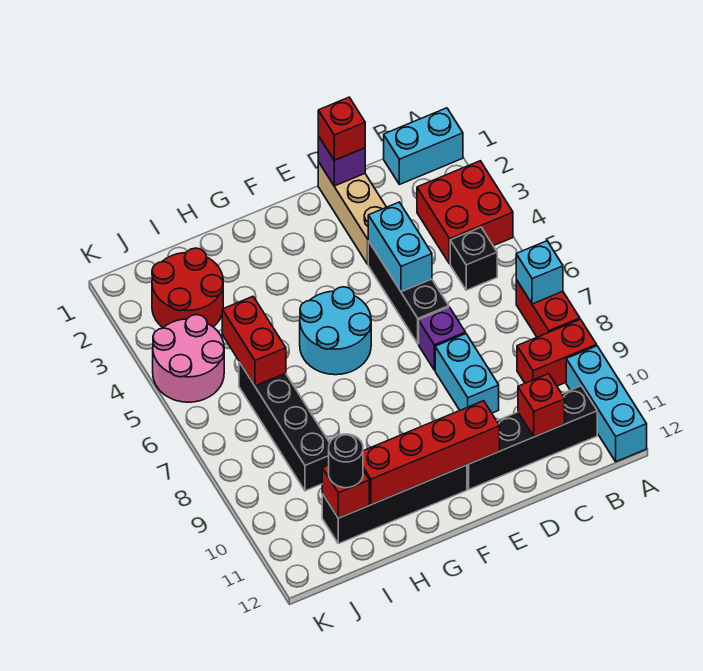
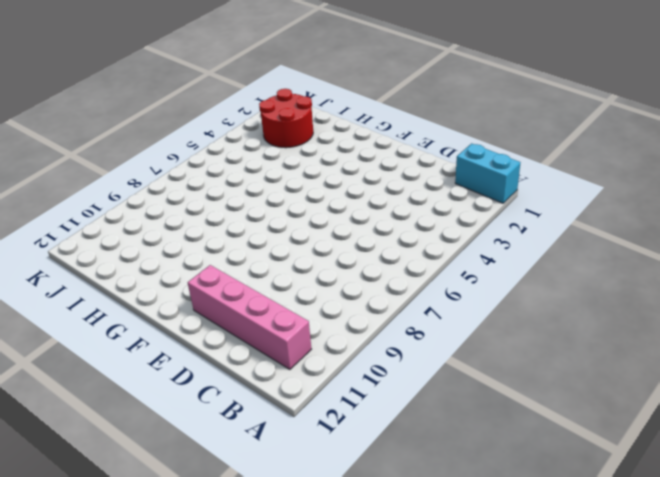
pink brick B11:E11 level 1 -> black brick B11:E11 level 1
none -> red brick A3:B4 level 1
none -> red brick A7:A8 level 1
none -> red brick A9:B9 level 1

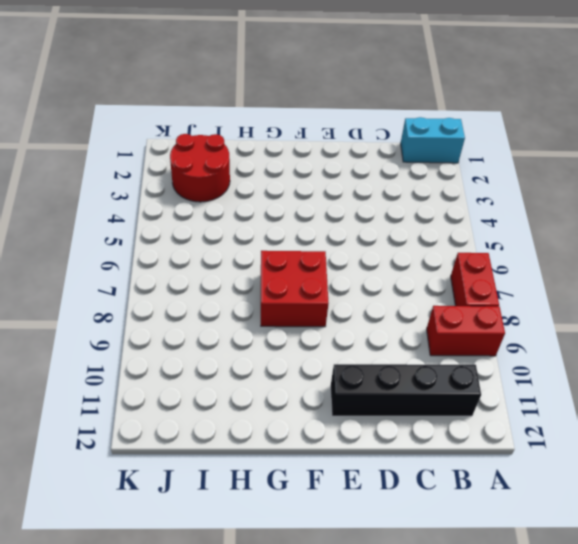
red brick F7:G8 level 1 -> red brick A3:B4 level 1
none -> cyan brick A10:A12 level 1
none -> black brick B5 level 1
none -> tan brick D1:D3 level 1

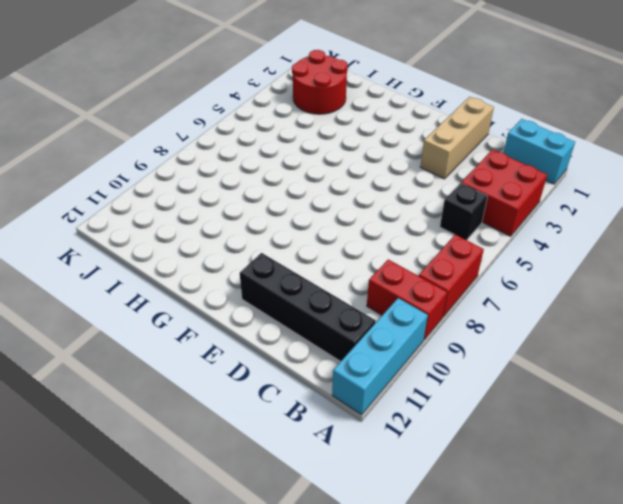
none -> black brick D4:D6 level 1
none -> purple brick D7 level 1
none -> cyan brick D8:D9 level 1

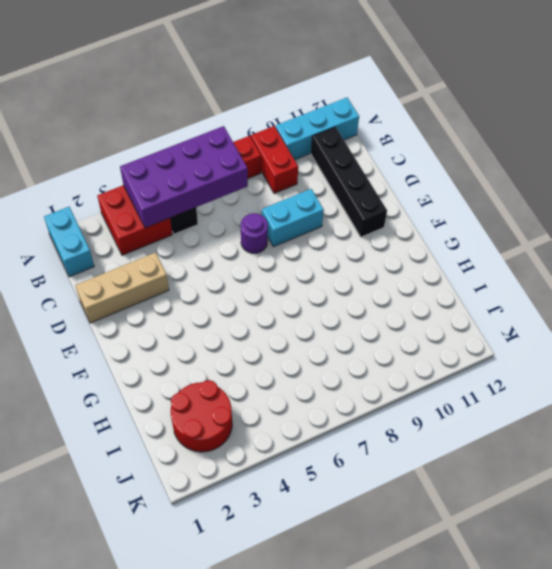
purple brick A4:B7 level 2 -> cyan brick A7 level 2
purple round brick D7 level 1 -> purple brick D7 level 1
none -> black brick D4:D6 level 1
none -> cyan round brick F5:G6 level 1
none -> black brick F11:I11 level 1

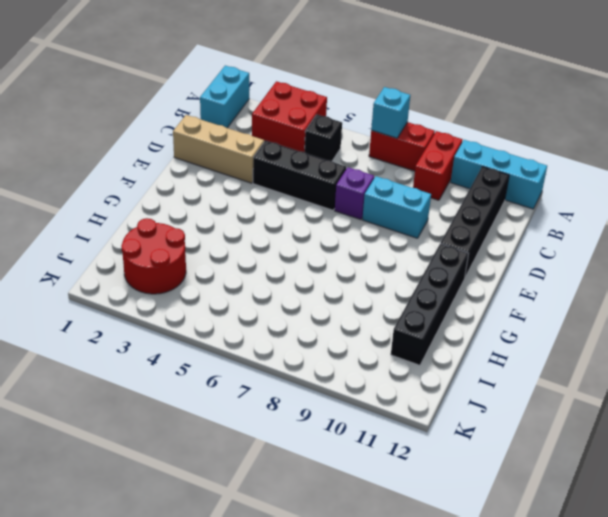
none -> cyan round brick F5:G6 level 1
none -> black brick I6:I9 level 1
none -> pink round brick J4:K5 level 1

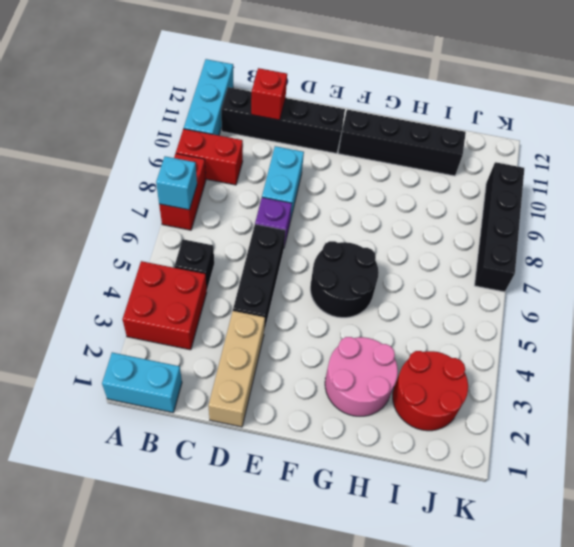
black round brick F5:G6 level 1 -> cyan round brick F5:G6 level 1
pink round brick G2:H3 level 1 -> pink round brick J4:K5 level 1
black brick K7:K10 level 1 -> black brick I6:I9 level 1
none -> purple brick D1 level 2
none -> cyan brick D4:D5 level 2
none -> red brick E11:H11 level 2

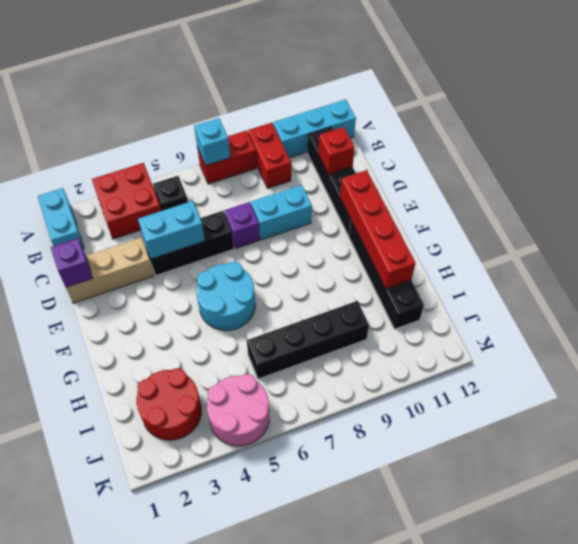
none -> red brick I5:I6 level 2
none -> red brick I11 level 2
none -> red brick D1 level 3

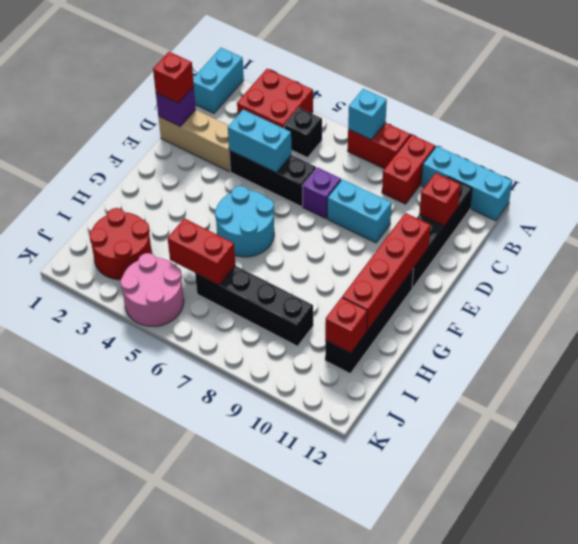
none -> black round brick I11 level 3

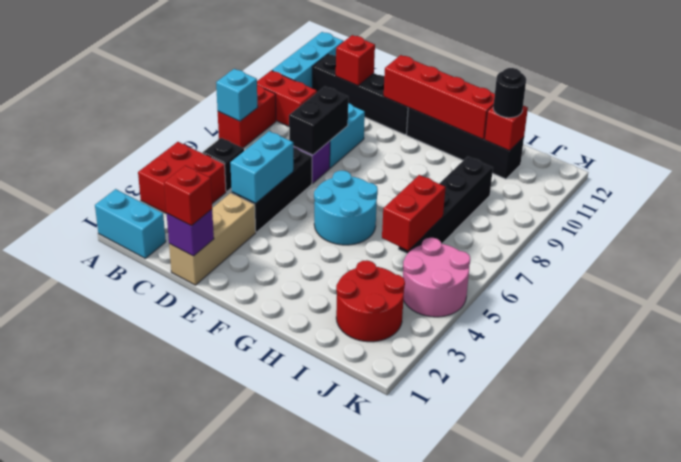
black brick D7:D8 level 2 -> none

